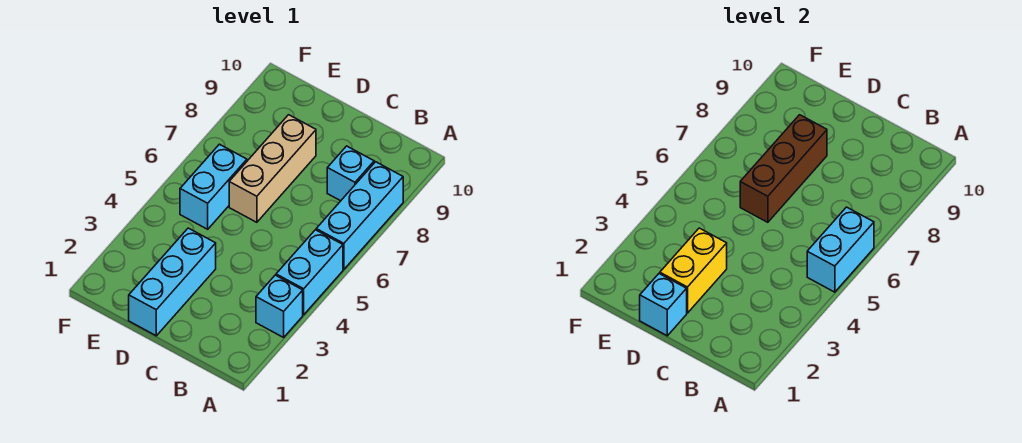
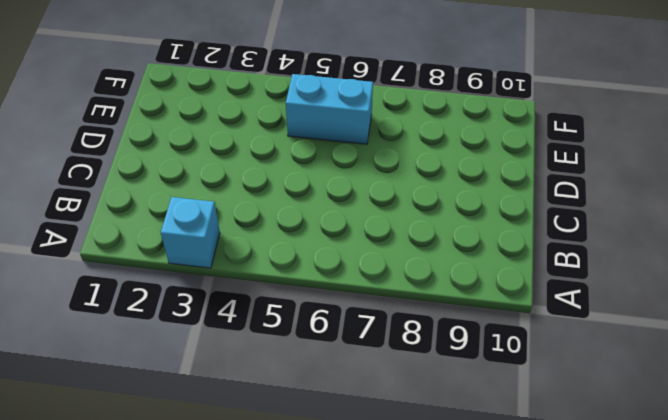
none -> cyan brick A4:A5 level 1
none -> cyan brick A6:A8 level 1

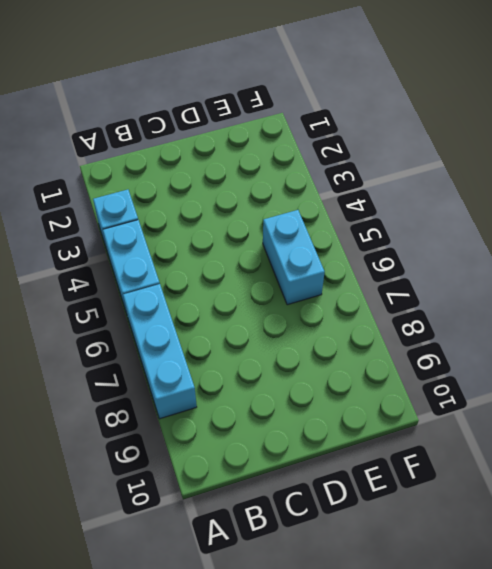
none -> cyan brick B8 level 1
none -> cyan brick D1:D3 level 1

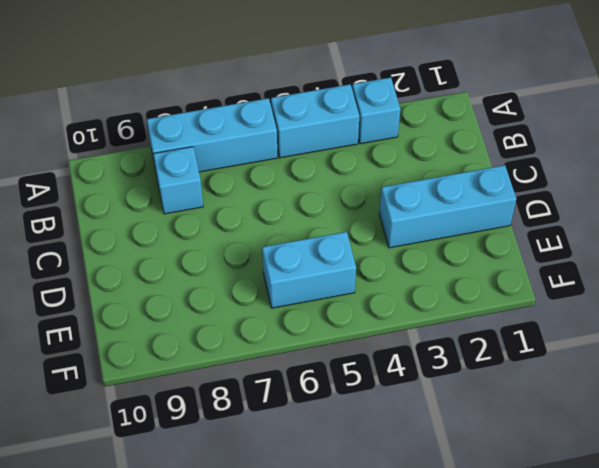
none -> tan brick D6:D8 level 1
none -> cyan brick A5:A6 level 2

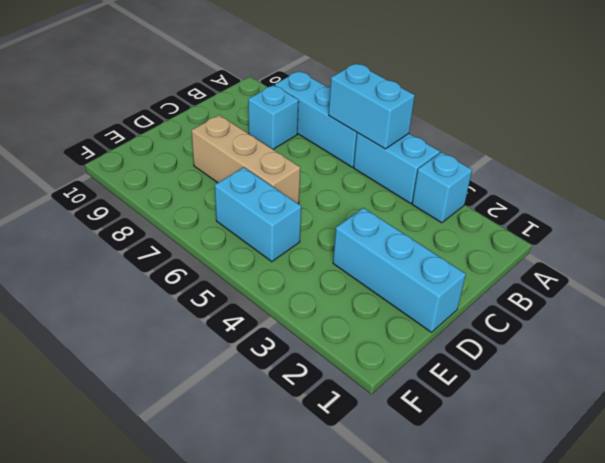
none -> cyan brick D1 level 2
none -> yellow brick D2:D3 level 2

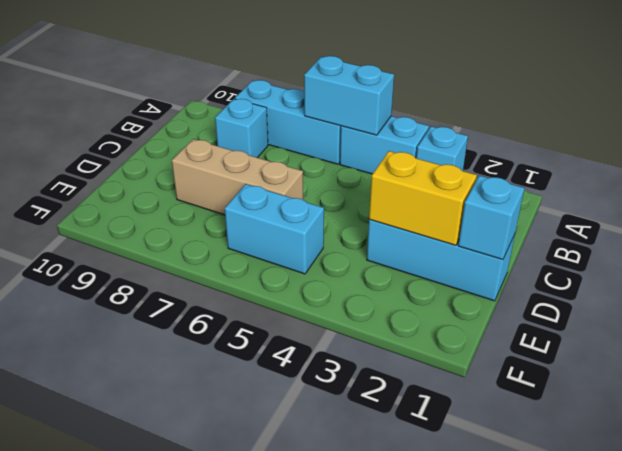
none -> brown brick D6:D8 level 2

